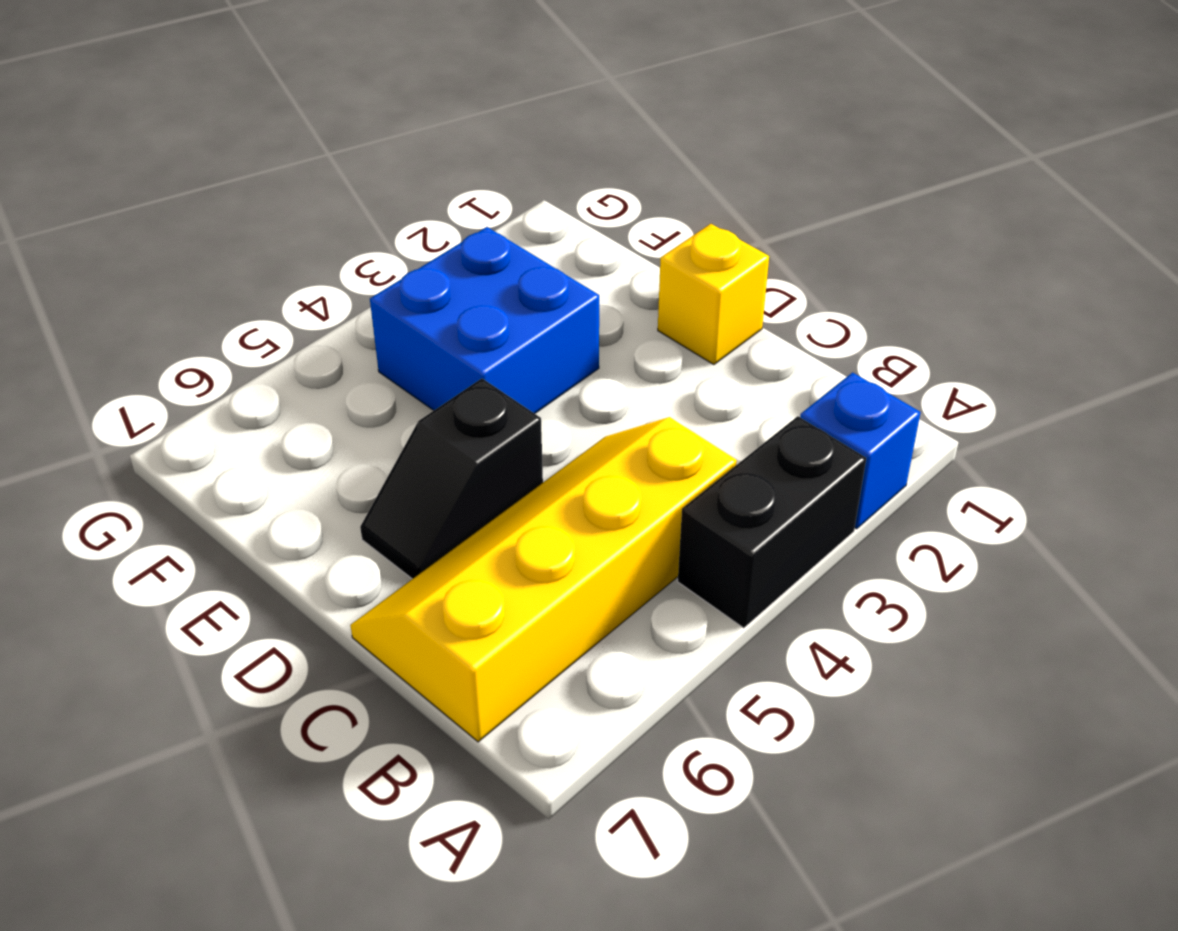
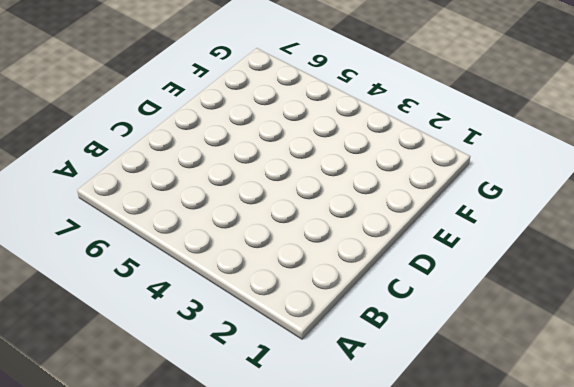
none -> blue brick A2 level 1
none -> black brick A3:A4 level 1

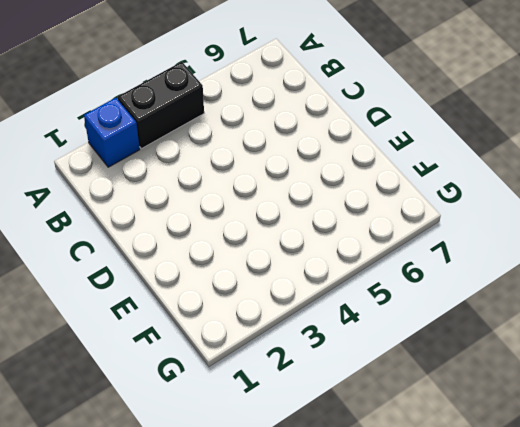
none -> yellow slope B4:C7 level 1 top B
none -> yellow brick D1 level 1

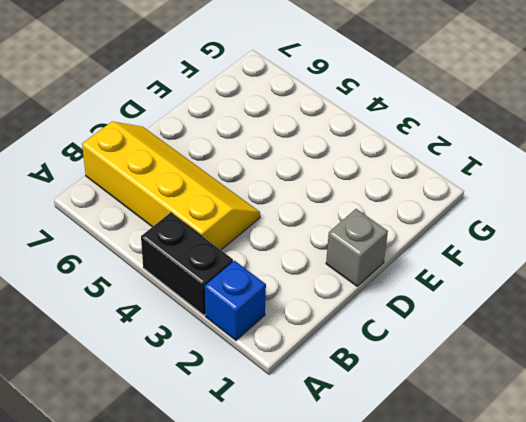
grey brick D1 level 1 -> yellow brick D1 level 1
none -> black slope D5:D6 level 1 top 5
none -> blue brick E3:F4 level 1

